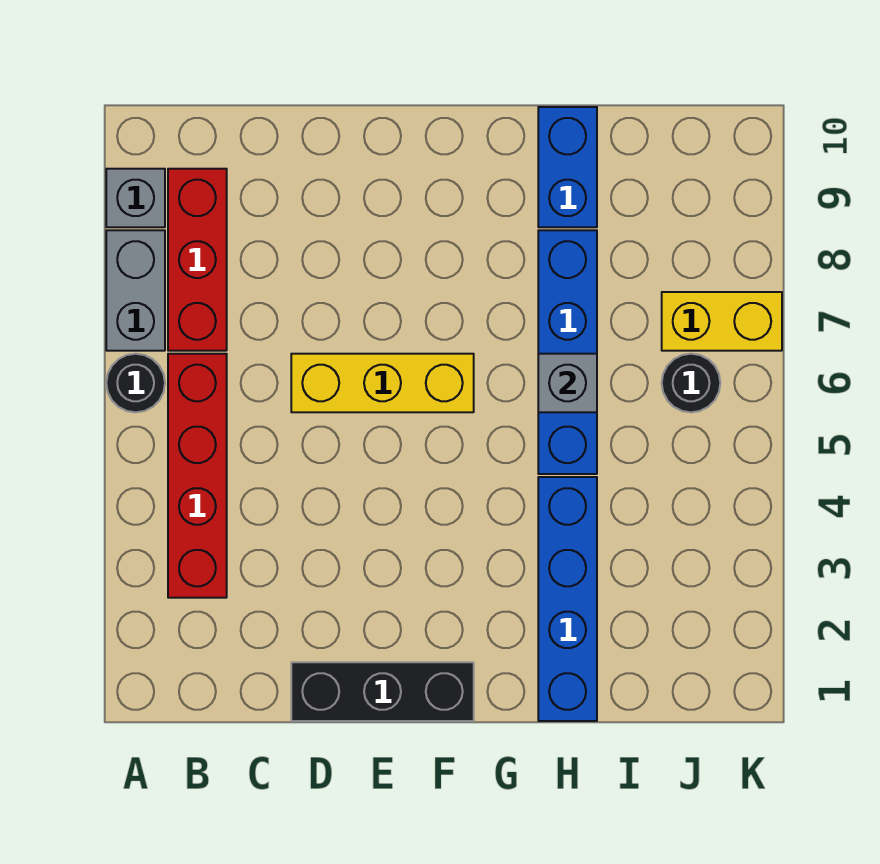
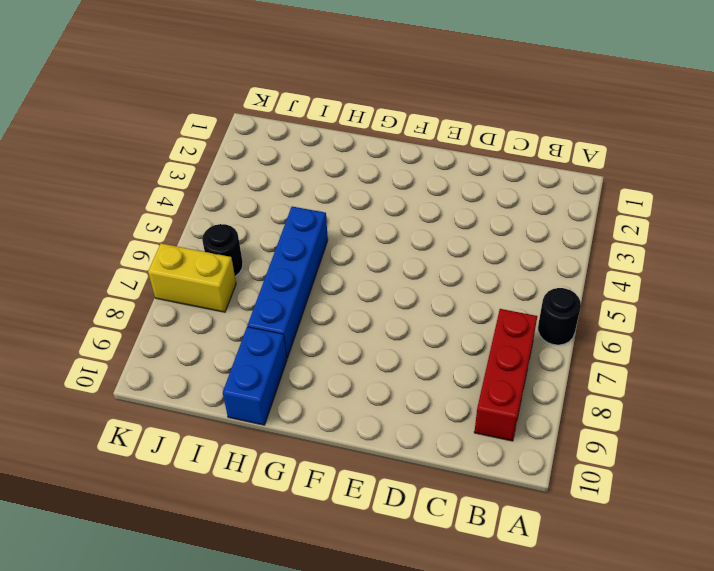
none -> grey brick A7:A8 level 1
none -> grey brick A9 level 1
none -> red brick B3:B6 level 1

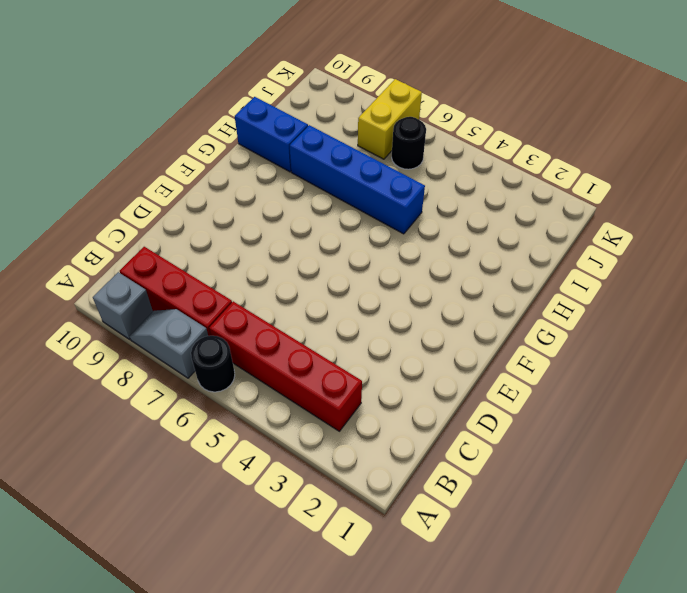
grey slope A7:A8 level 1 top 7 -> grey brick A7:A8 level 1
none -> black brick D1:F1 level 1
none -> yellow brick D6:F6 level 1
none -> blue brick H1:H4 level 1

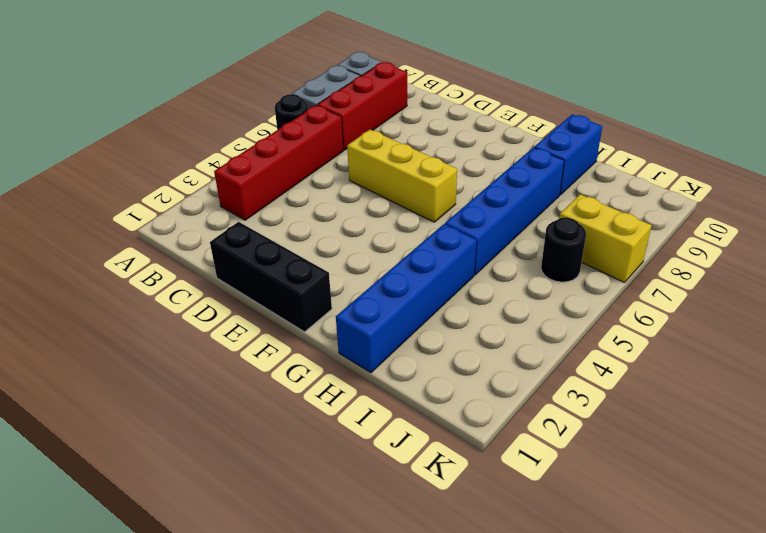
none -> grey brick H6 level 2

